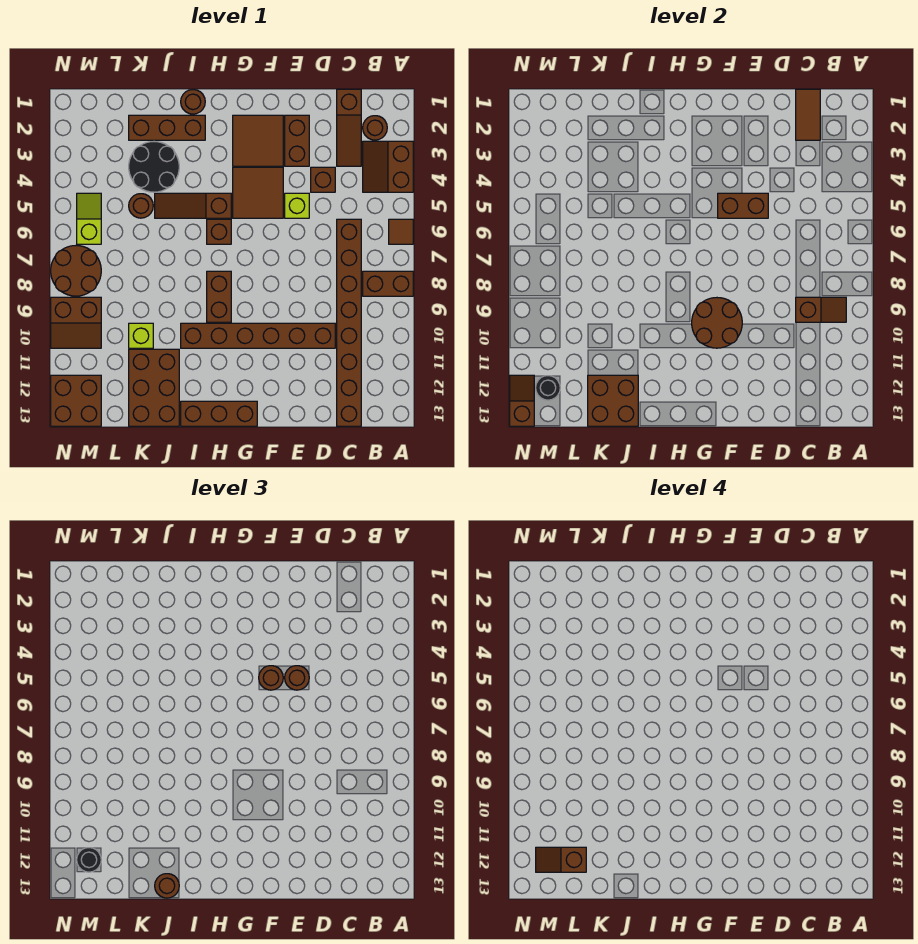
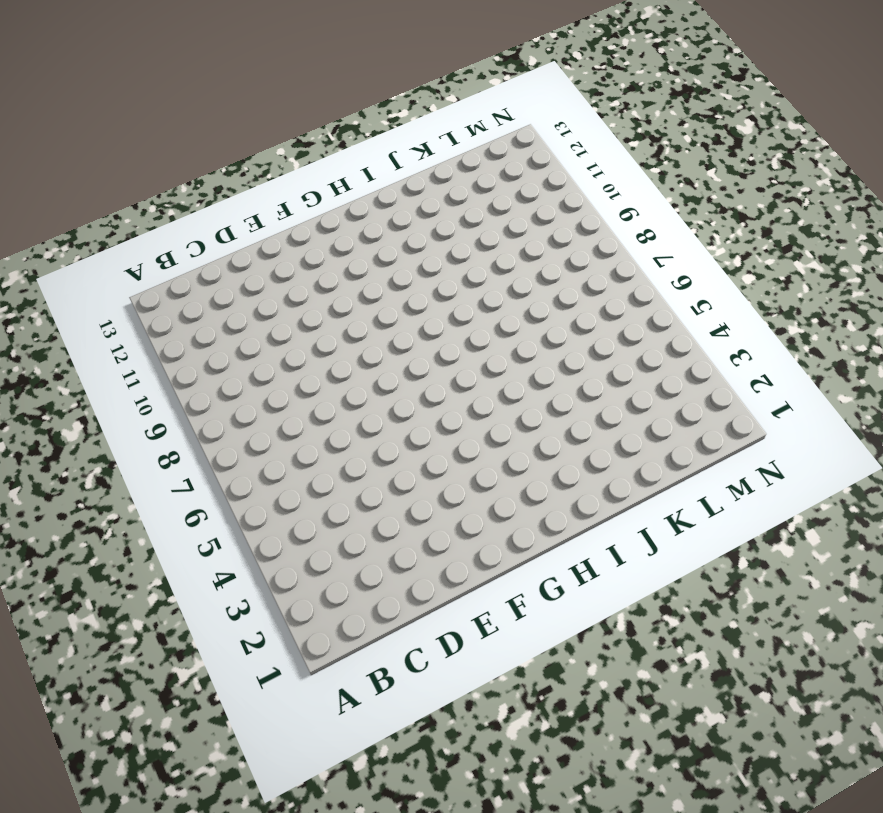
none -> brown slope A3:B4 level 1 top A
none -> brown tile A6 level 1
none -> brown brick A8:B8 level 1
none -> brown round brick B2 level 1

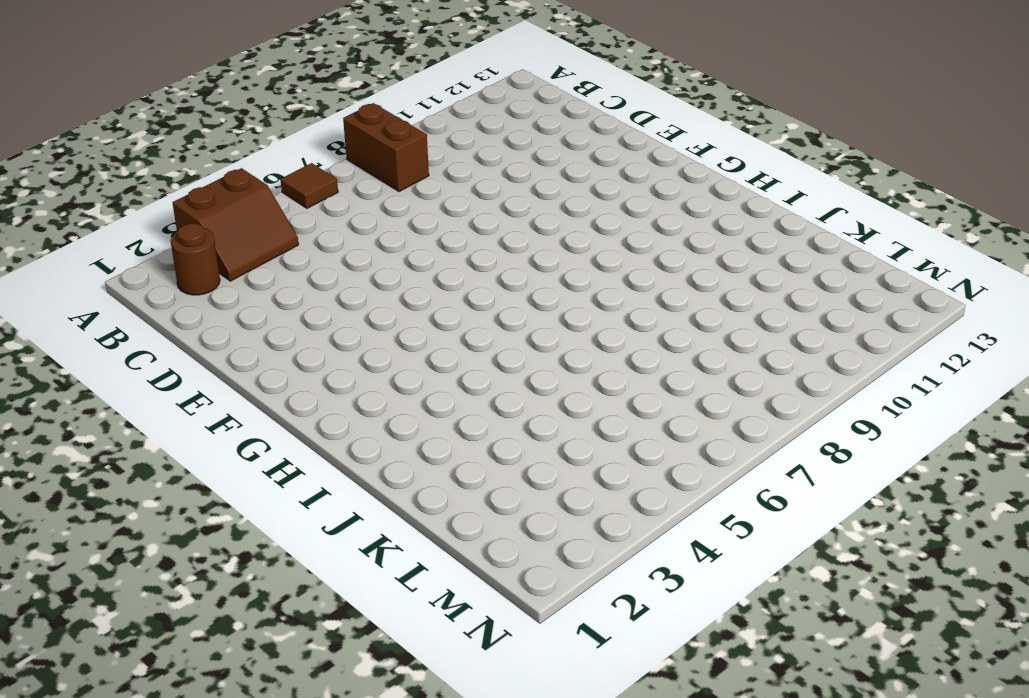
none -> brown slope C1:C3 level 1 top 1
none -> brown brick C6:C13 level 1
none -> brown brick D4 level 1
none -> brown brick D10:I10 level 1

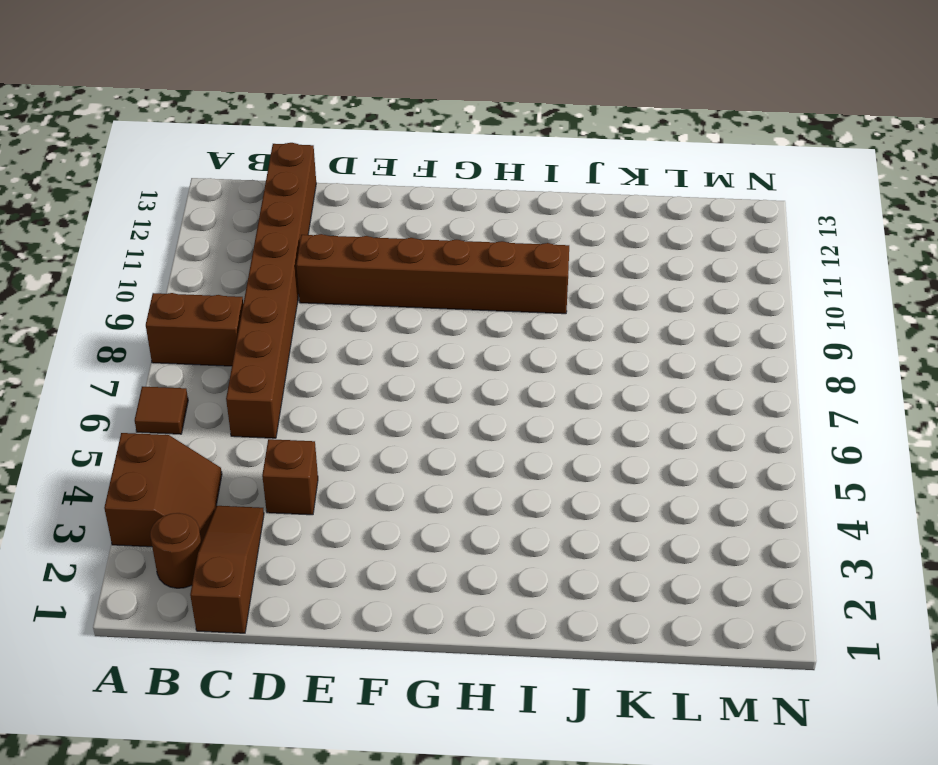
none -> brown brick E2:E3 level 1
none -> lime brick E5 level 1
none -> brown tile F2:G3 level 1
none -> brown tile F4:G5 level 1

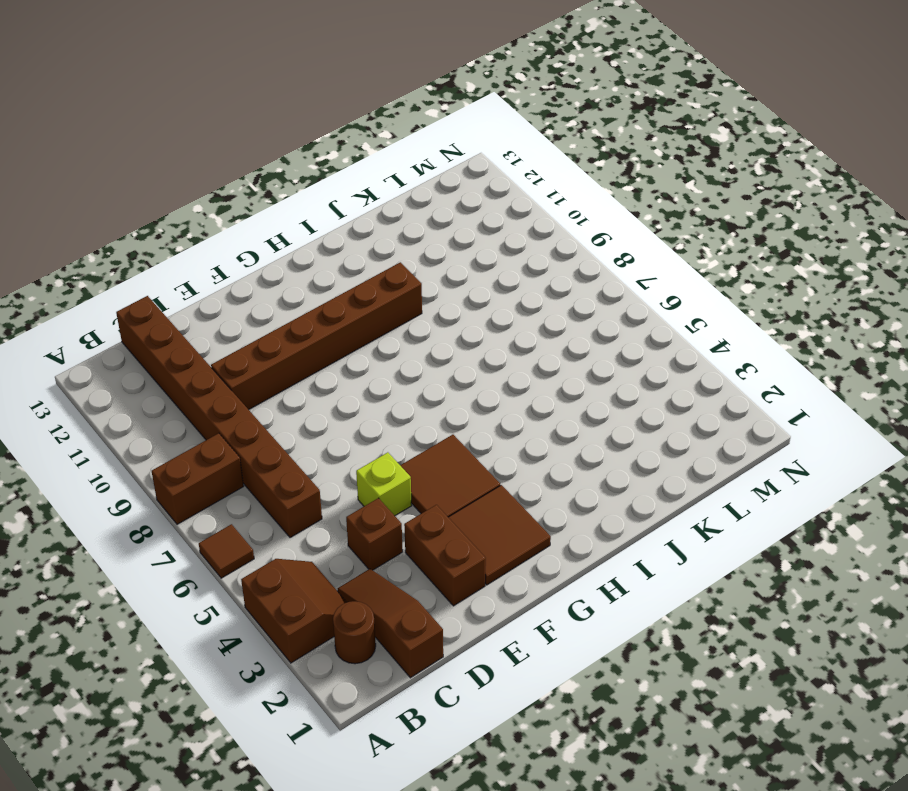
none -> brown brick G13:I13 level 1
none -> brown slope H5:J5 level 1 top H
none -> brown brick H6 level 1
none -> brown brick H8:H9 level 1

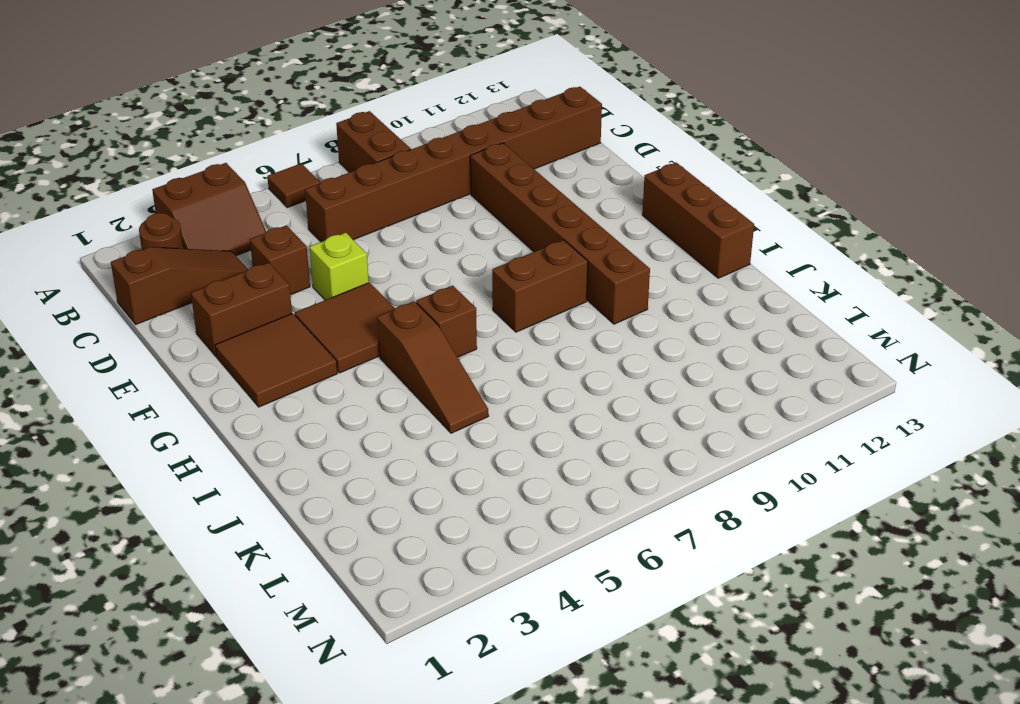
none -> brown round brick I1 level 1
none -> brown brick I2:K2 level 1
none -> black round brick J3:K4 level 1
none -> brown brick J11:K13 level 1

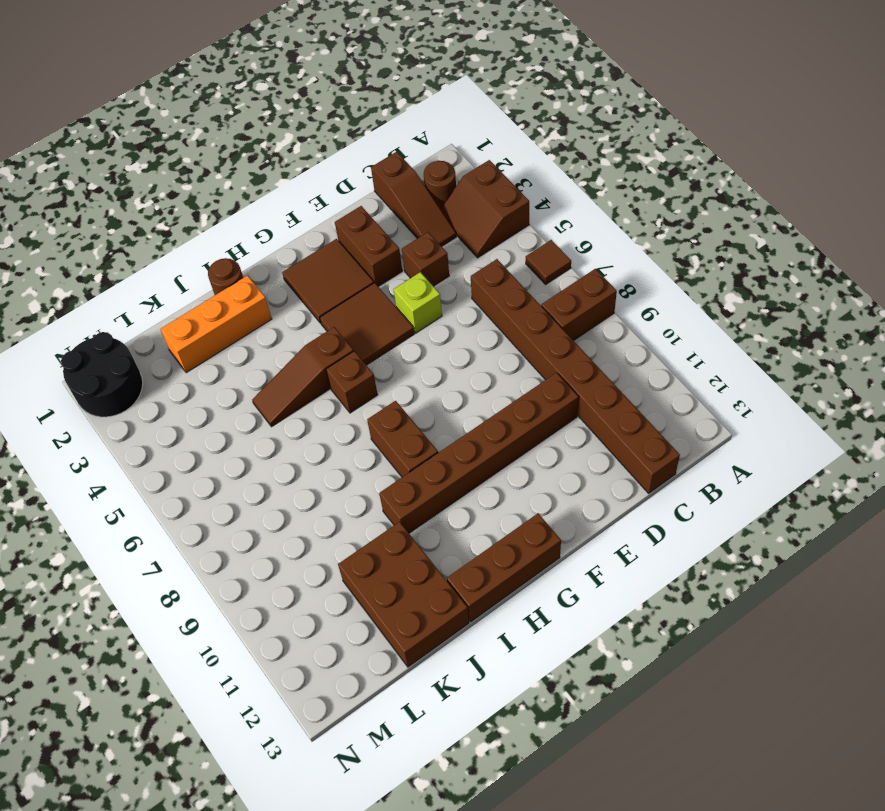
orange brick I2:K2 level 1 -> brown brick I2:K2 level 1
black round brick M1:N2 level 1 -> black round brick J3:K4 level 1
none -> brown round brick K5 level 1
none -> lime brick K10 level 1
none -> lime slope M5:M6 level 1 top 6
none -> brown round brick M7:N8 level 1

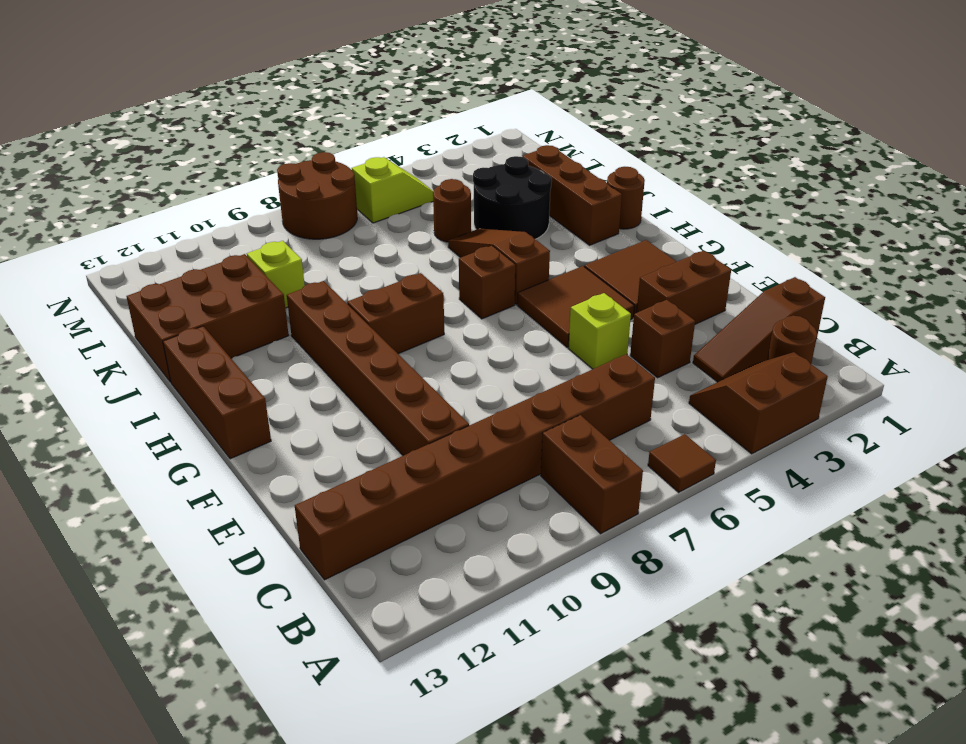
none -> brown slope M9:N10 level 1 top 9
none -> brown brick M12:N13 level 1
none -> brown slope B9:C9 level 2 top C
none -> brown tile C1:C2 level 2

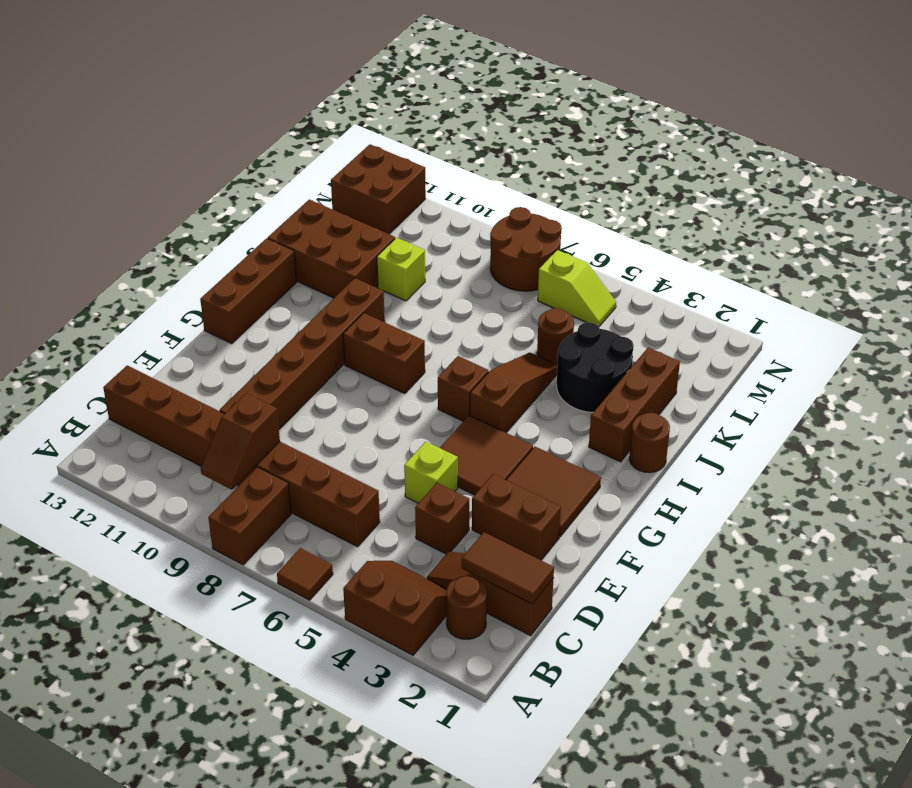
none -> brown slope M9:N10 level 1 top 9
none -> brown brick E5:F5 level 2
none -> brown round brick F9:G10 level 2
none -> brown brick J12:K13 level 2

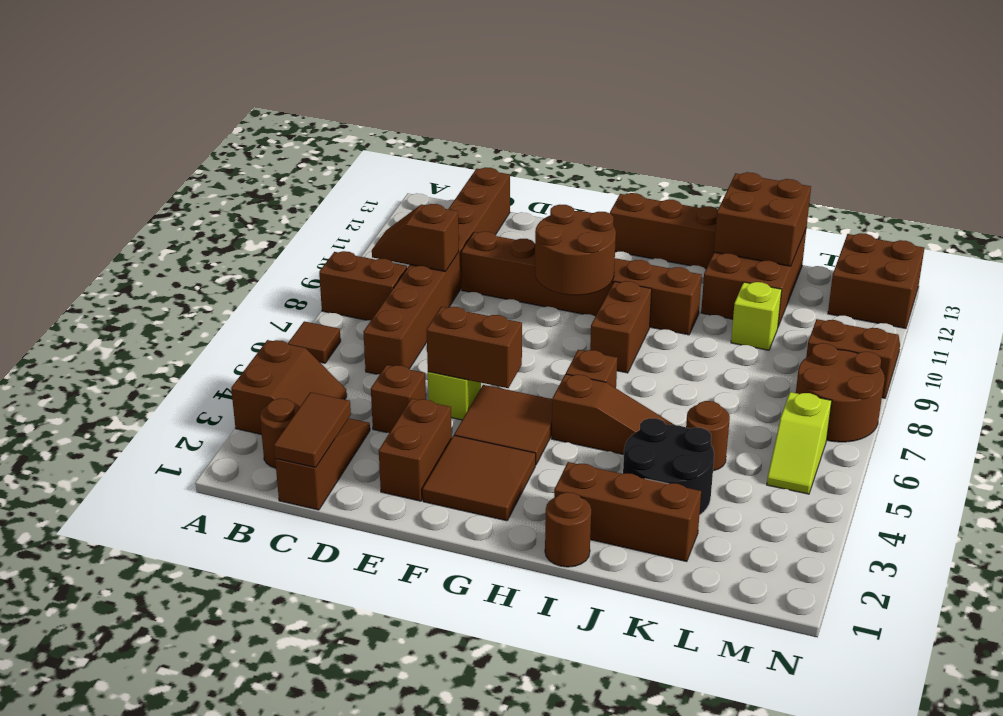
none -> black round brick M12 level 2
none -> brown slope N12:N13 level 2 top 13
none -> brown round brick E5 level 3
none -> brown round brick F5 level 3

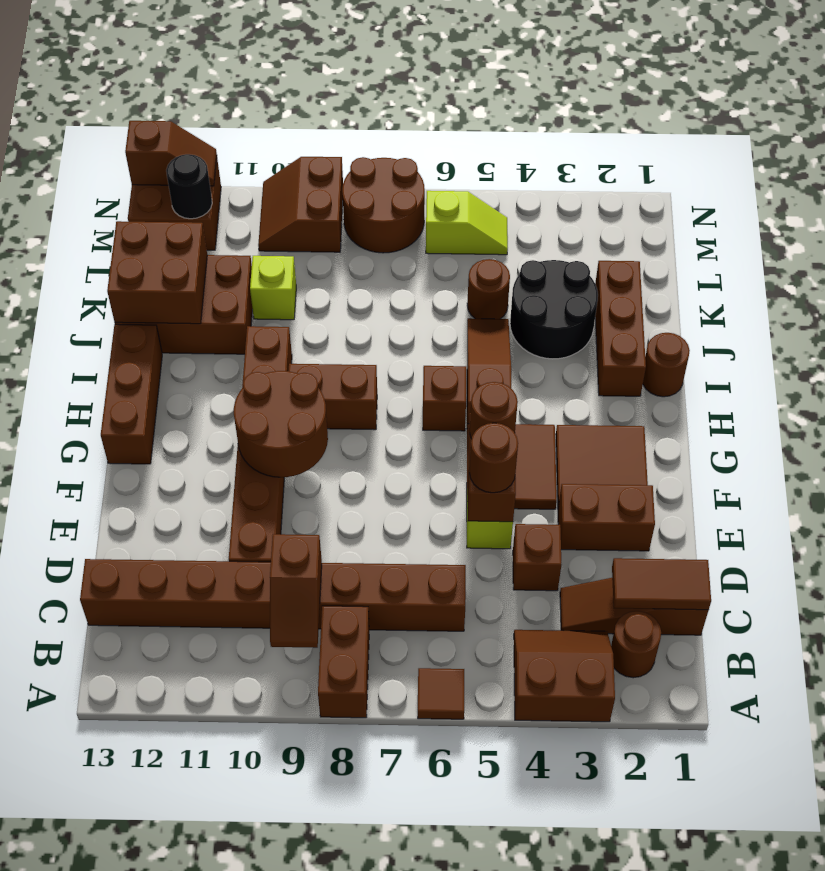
none -> brown round brick J13 level 3
none -> black round brick M12 level 3
none -> brown slope L12:M12 level 4 top L

